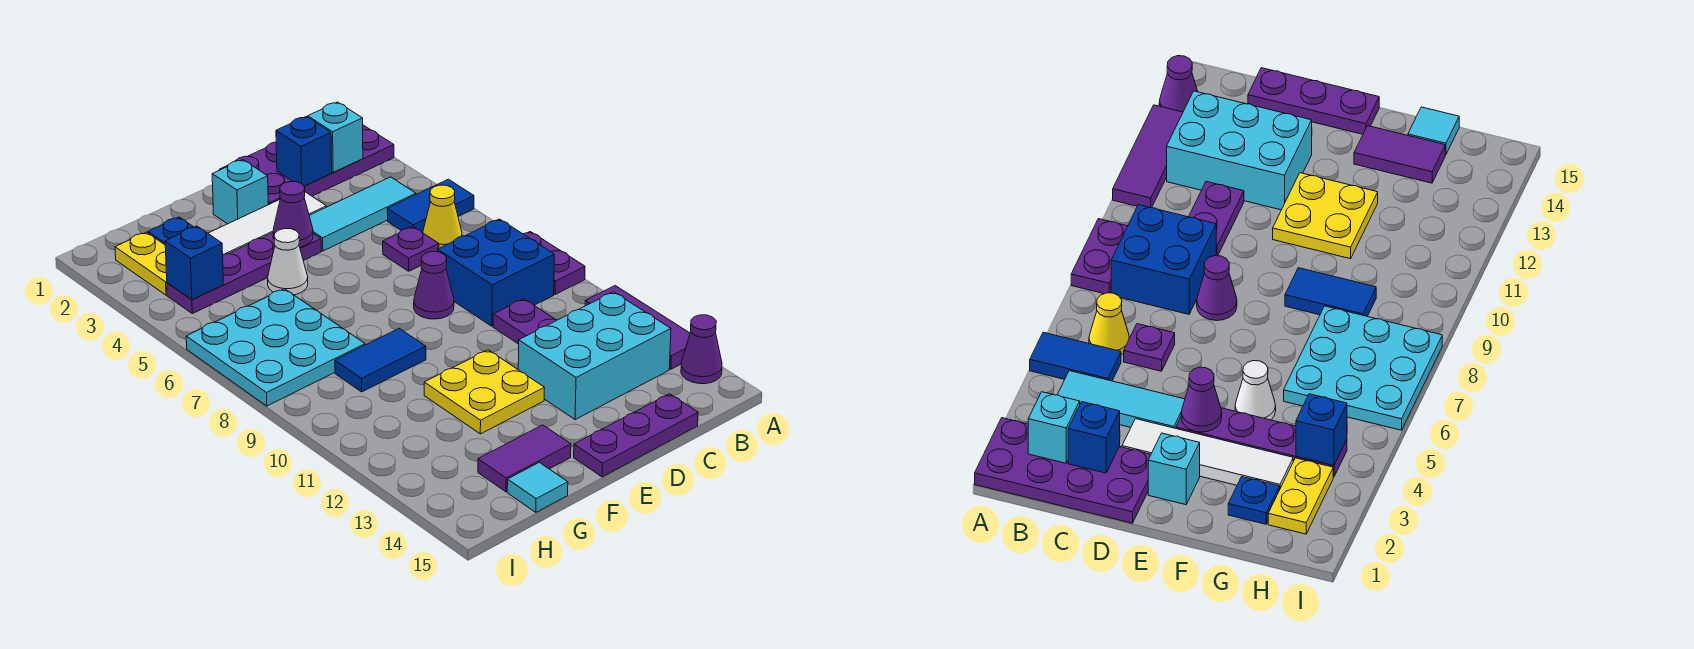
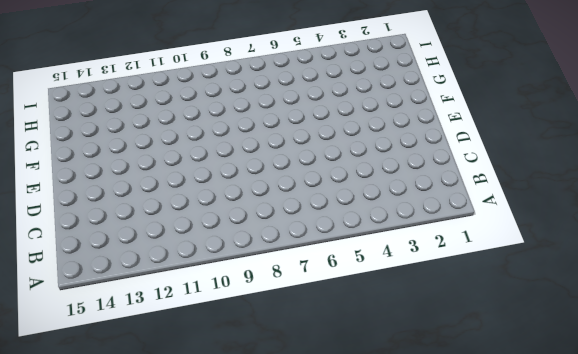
none -> purple plate A1:D2 level 1
none -> blue tile A5:B5 level 1
none -> purple plate A8:A9 level 1

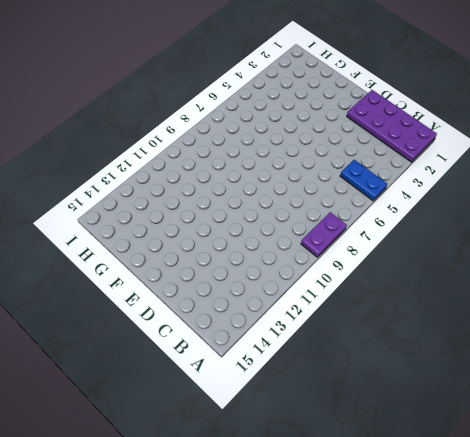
blue plate A5:B5 level 1 -> blue tile A5:B5 level 1
none -> purple tile A11:A13 level 1
none -> purple cone A14 level 1
none -> cyan tile B4:D4 level 1

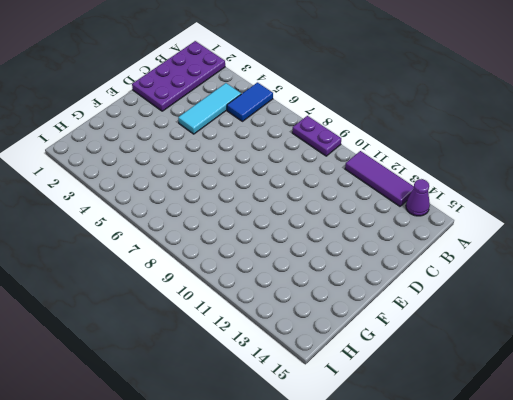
none -> yellow cone B6 level 1
none -> blue brick B8:C9 level 1
none -> cyan brick B12:D13 level 1

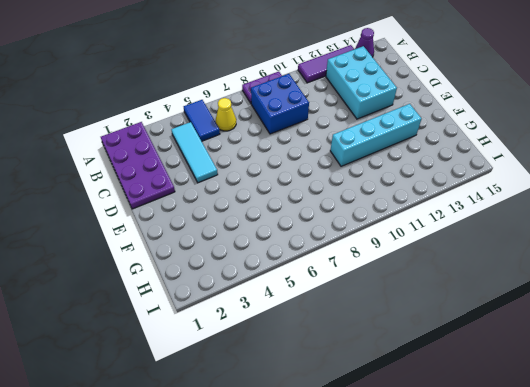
cyan brick F10:F13 level 1 -> yellow plate E11:F12 level 1
none -> purple plate C6 level 1
none -> purple plate C10:C11 level 1
none -> purple plate C15:E15 level 1

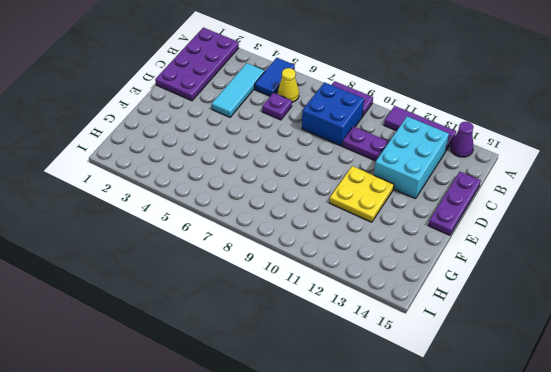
none -> white tile D3:G3 level 1
none -> purple cone D8 level 1
none -> cyan brick E2 level 1

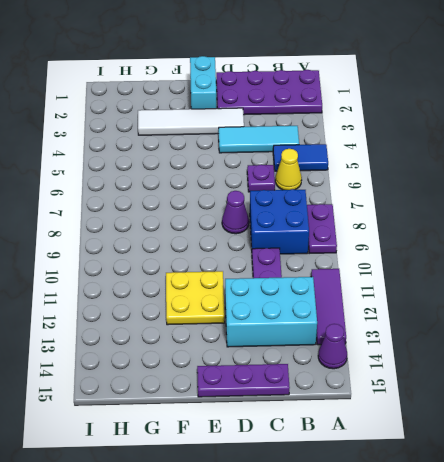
cyan brick E1:E2 level 1 -> cyan brick E2 level 1
none -> purple plate E4:H4 level 1
none -> white cone F5 level 1
none -> blue tile F9:G9 level 1

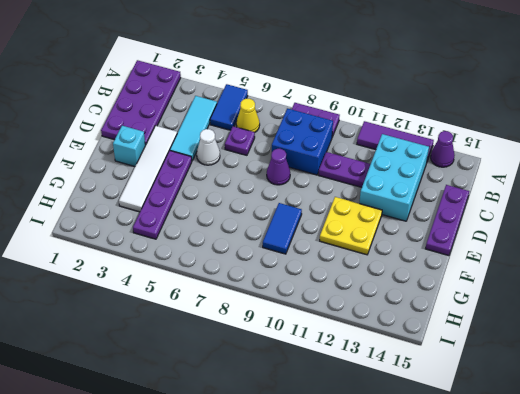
white cone D5 level 1 -> white cone F5 level 1
none -> purple tile F14:G14 level 1
none -> blue plate G2 level 1
none -> cyan plate G6:I8 level 1

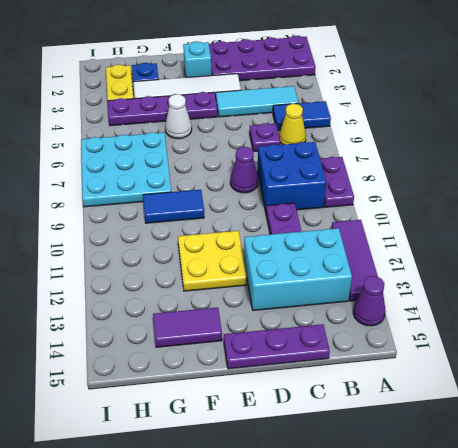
none -> cyan tile G15 level 1
none -> cyan brick B2 level 2
none -> blue brick C2 level 2

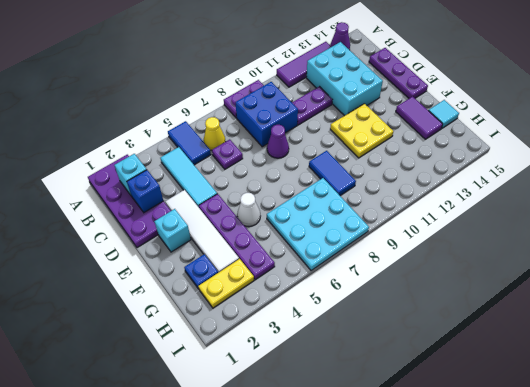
none -> purple cone E4 level 2
none -> blue brick H4 level 2

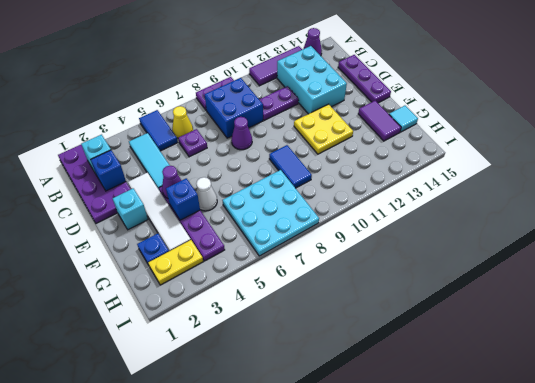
blue brick F4 level 2 -> blue brick H4 level 2

